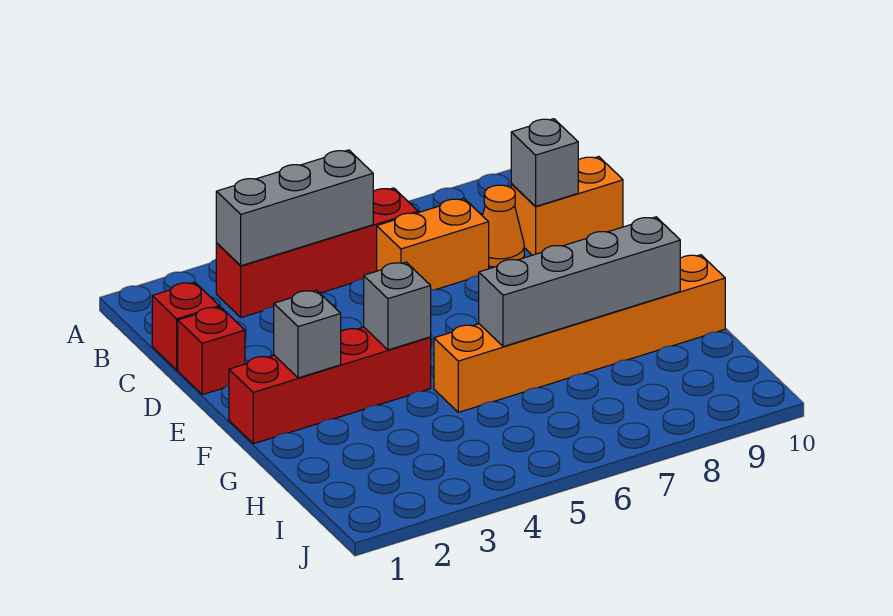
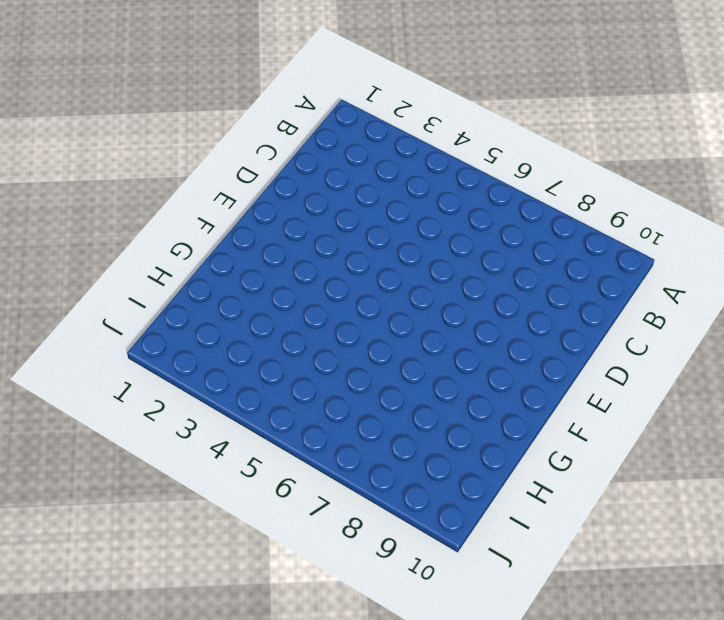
none -> red brick B3:B6 level 1
none -> red brick C1 level 1
none -> orange brick C6:C7 level 1

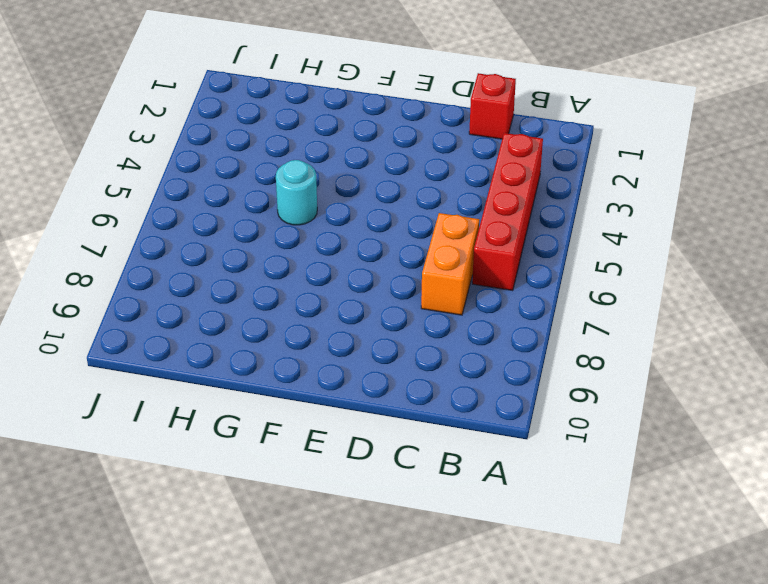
cyan round brick G5 level 1 -> orange brick G5:G10 level 1
none -> orange cone C8 level 1
none -> orange brick C9:C10 level 1
none -> red brick D1 level 1

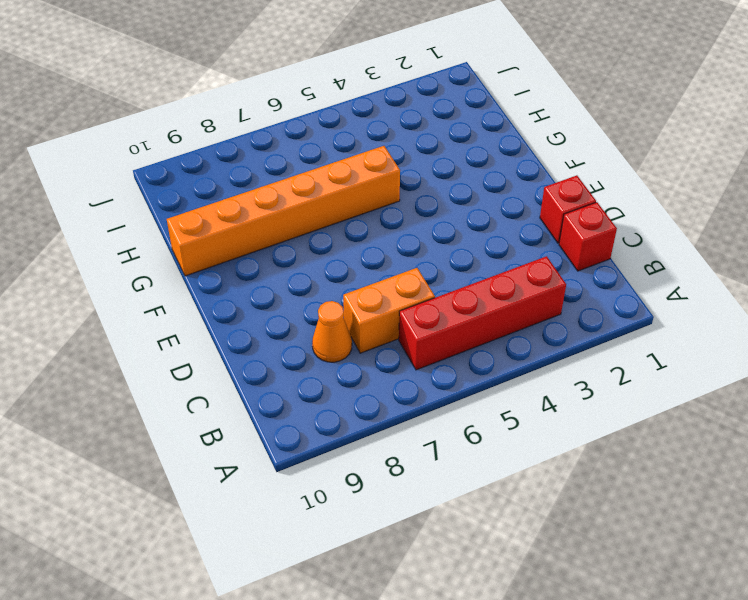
none -> orange brick C9:C10 level 1
none -> red brick F1:F4 level 1
none -> grey brick B3:B5 level 2

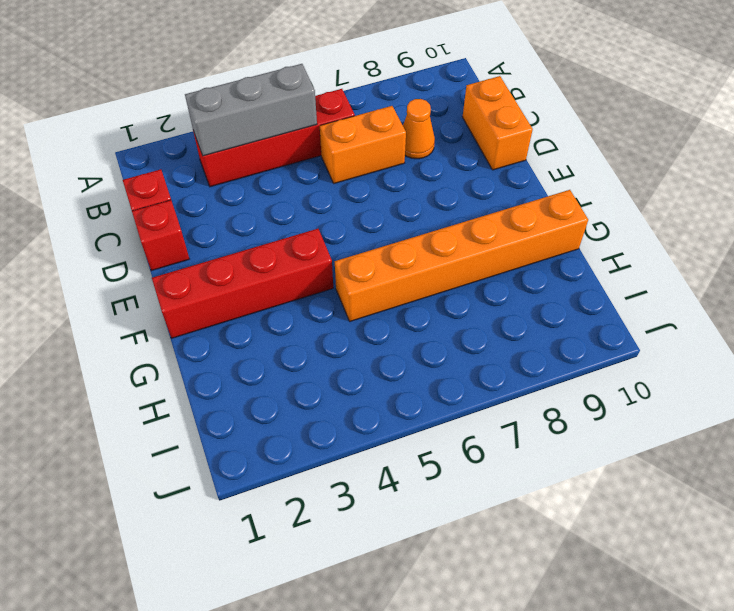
orange brick C10:D10 level 1 -> orange brick C9:C10 level 1
none -> grey brick C9 level 2
none -> grey brick F2 level 2
none -> grey brick F4 level 2

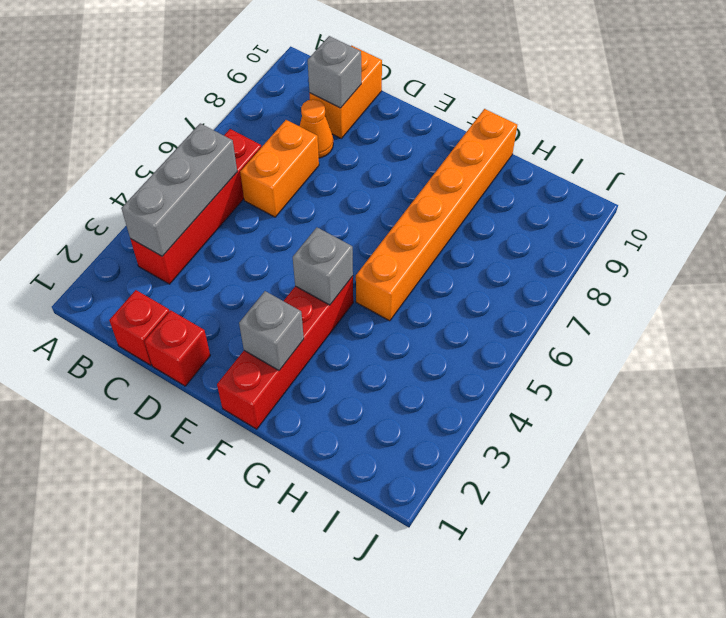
none -> grey brick G6:G9 level 2

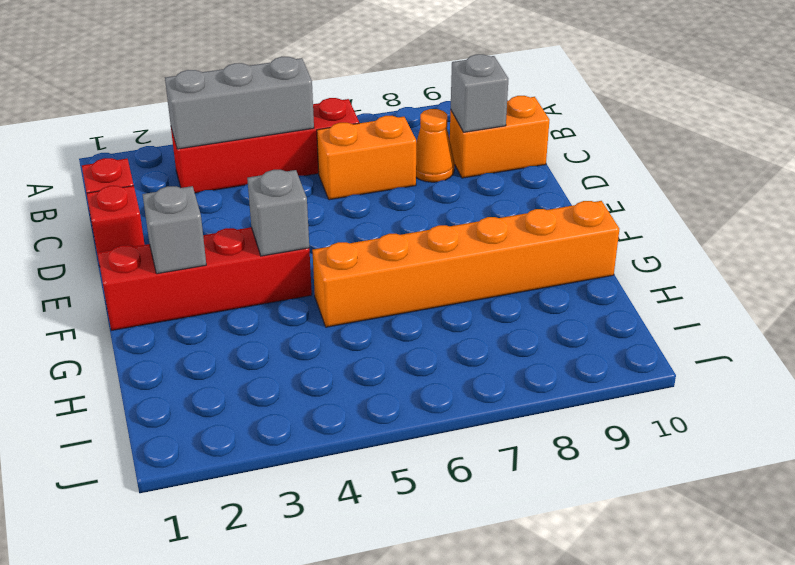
none -> grey brick G6:G9 level 2

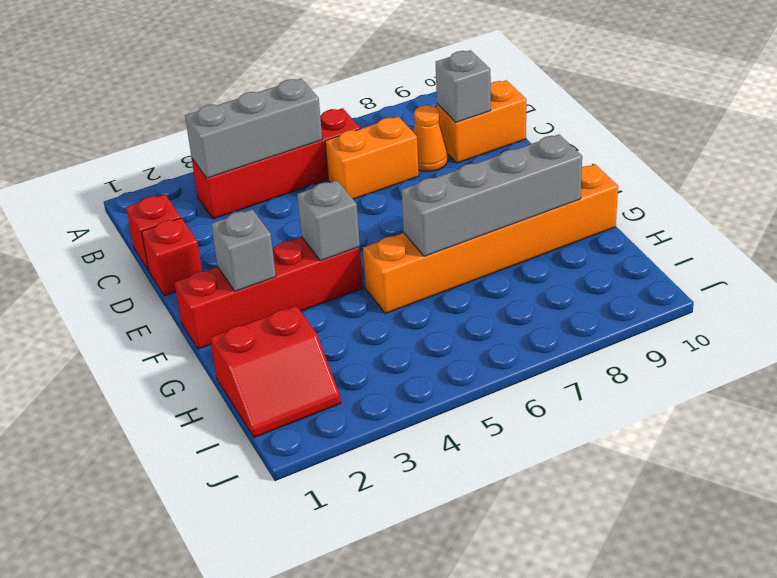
red slope H1:I2 level 1 top H -> none

